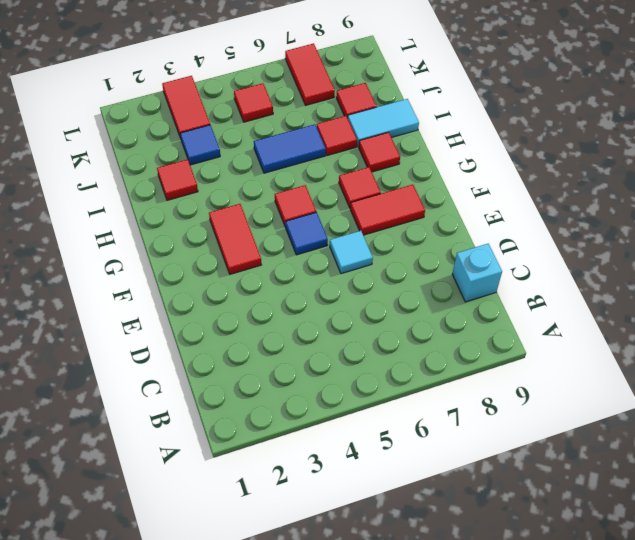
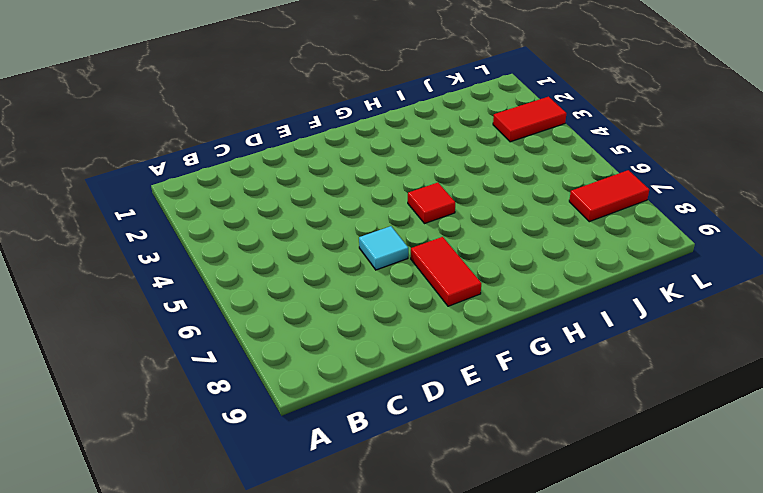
none -> cyan brick C9 level 1
none -> red tile F3:G3 level 1
none -> blue tile F5 level 1

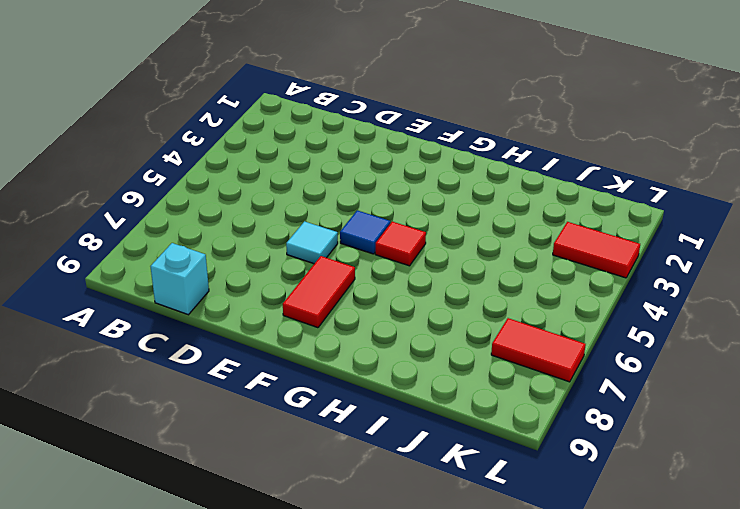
none -> red tile F3:G3 level 1
none -> red tile G7 level 1
none -> red tile H8 level 1

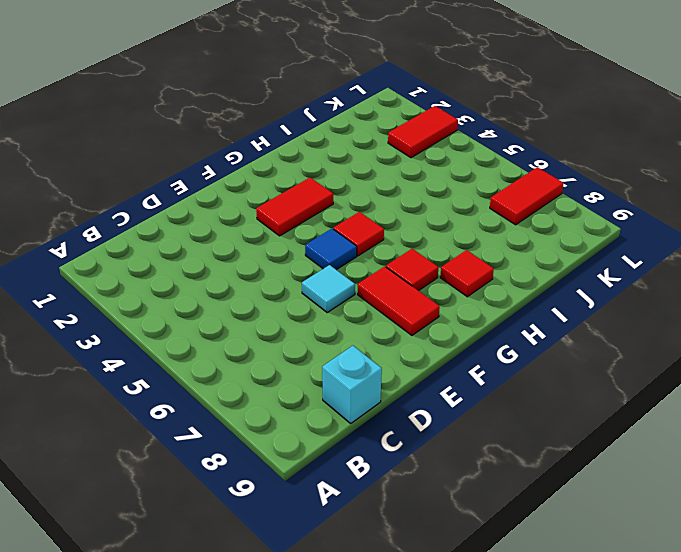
none -> red tile I2 level 1
none -> blue tile I5:I6 level 1
none -> red tile I7 level 1

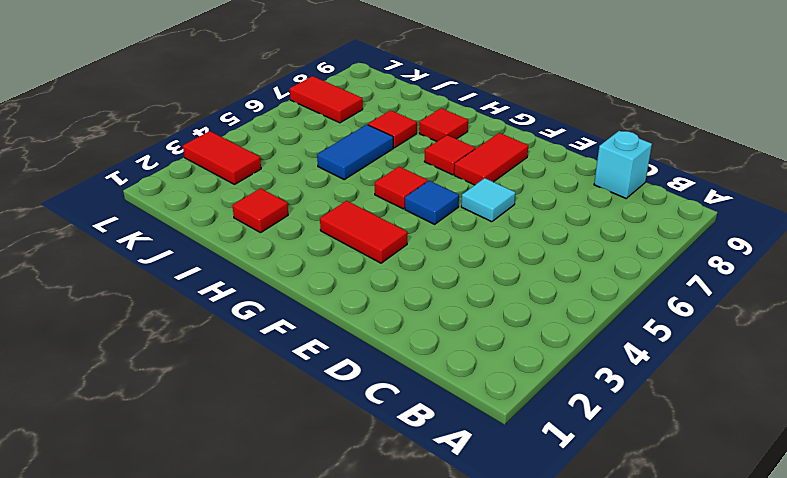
none -> cyan tile I8:I9 level 1
none -> blue tile J3 level 1
none -> red tile J8 level 1

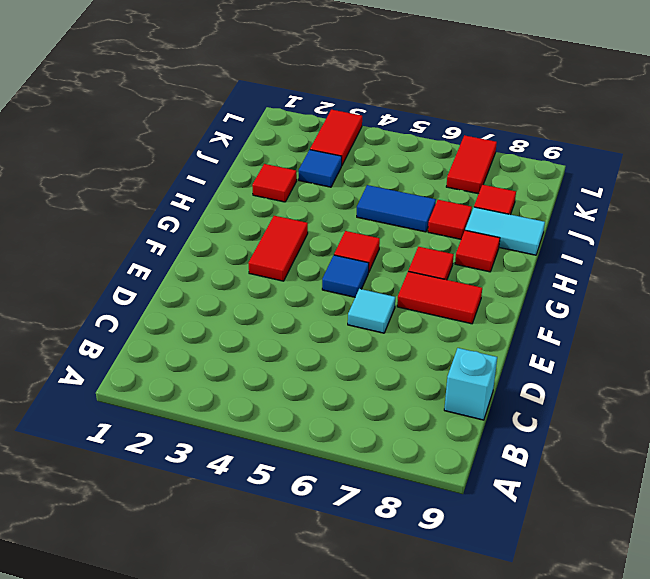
none -> red tile K5 level 1

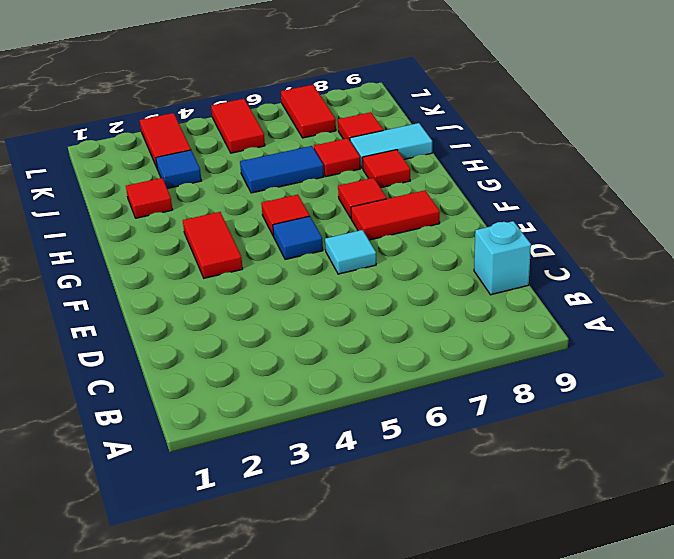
red tile K5:L5 level 1 -> red tile K5 level 1

